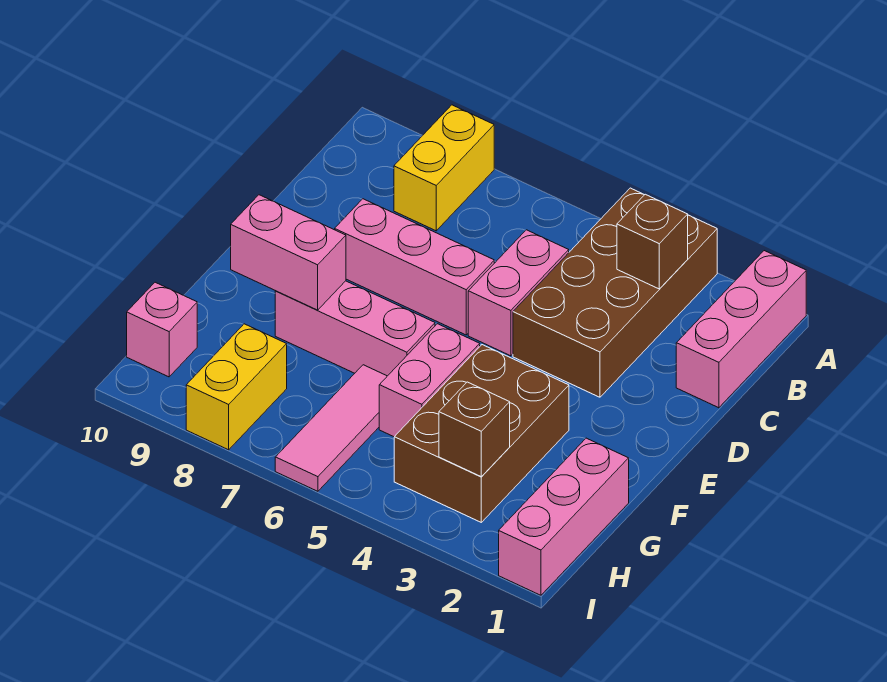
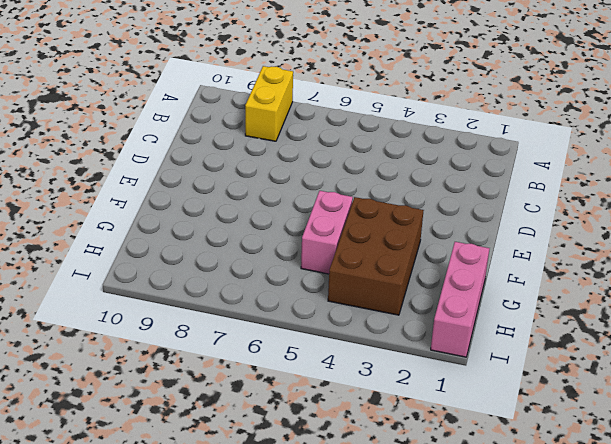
none -> pink brick A1:C1 level 1
none -> brown brick A3:D4 level 1
none -> pink brick C5:D5 level 1

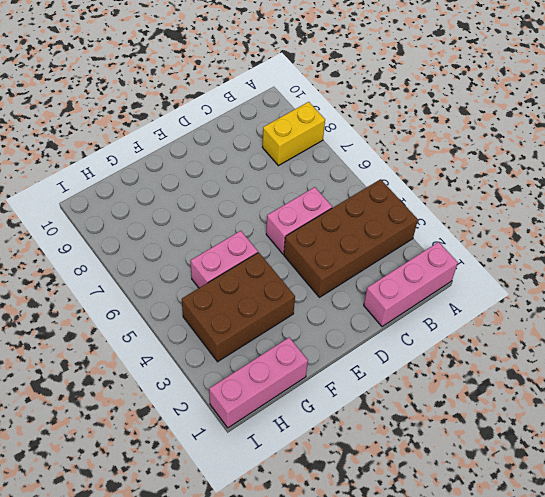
none -> pink brick D6:D8 level 1
none -> pink brick F6:F8 level 1
none -> pink tile G6:I6 level 1

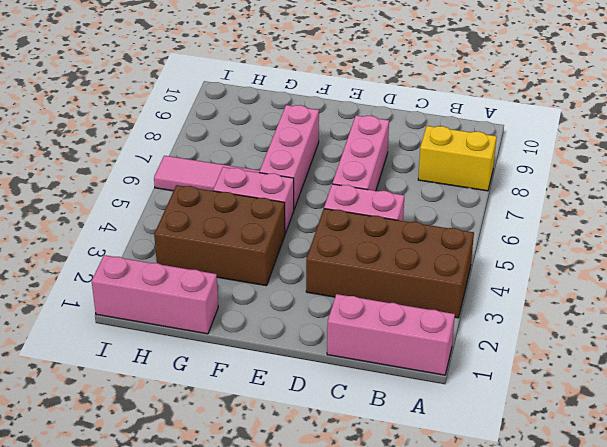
none -> yellow brick H8:I8 level 1
none -> pink brick H10 level 1
none -> brown brick B3 level 2

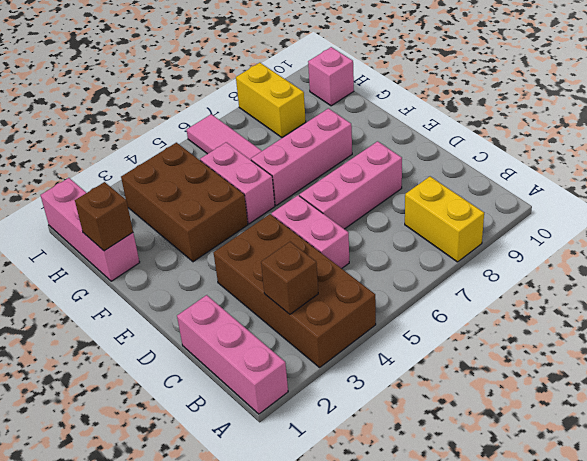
brown brick G1 level 2 -> brown brick H3 level 2
none -> pink brick F8:F9 level 2

